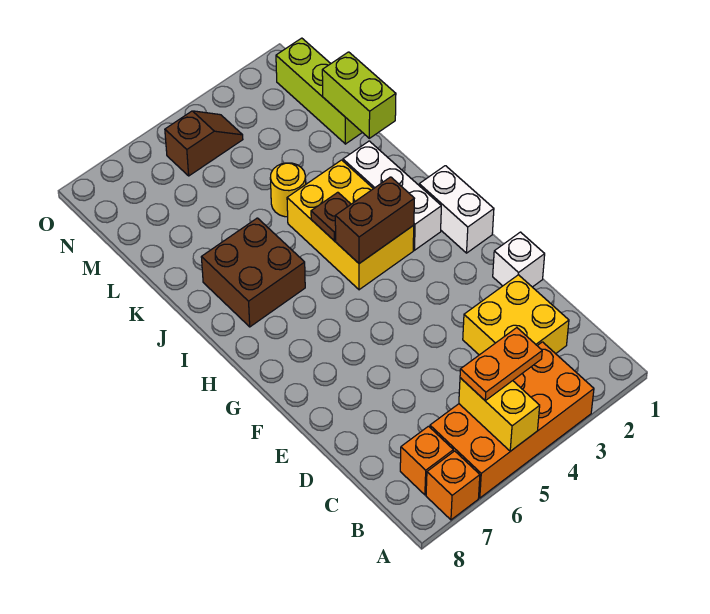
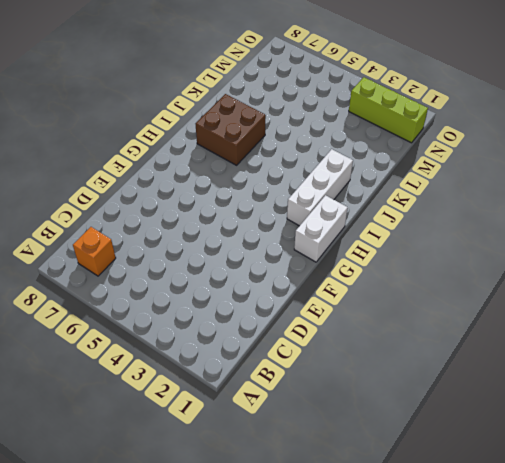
lime brick N1:N3 level 1 -> lime brick L1:N1 level 1
none -> orange brick A3:B6 level 1
none -> orange brick A7 level 1
none -> yellow brick C2:D3 level 1

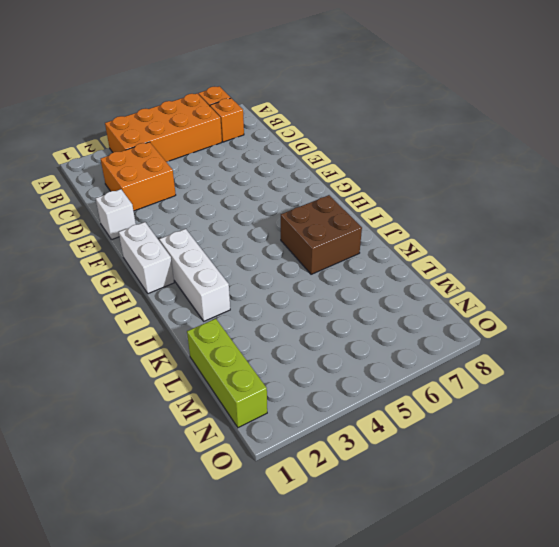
orange brick C2:D3 level 1 -> yellow brick C2:D3 level 1
none -> yellow brick H3:J4 level 1
none -> yellow round brick K4 level 1
none -> brown slope N4:N5 level 1 top 5

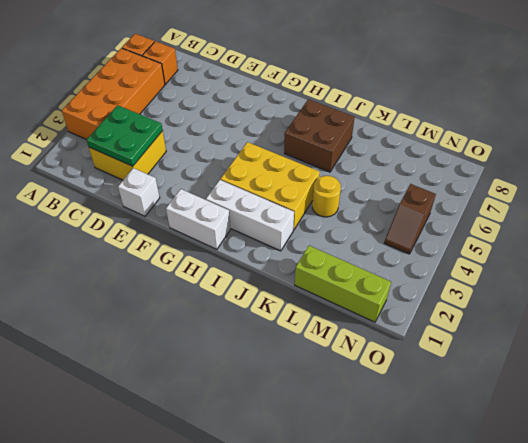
green plate C2:D3 level 2 -> none
none -> yellow brick A5:B5 level 2
none -> brown brick H3:H4 level 2
none -> brown plate I4 level 2

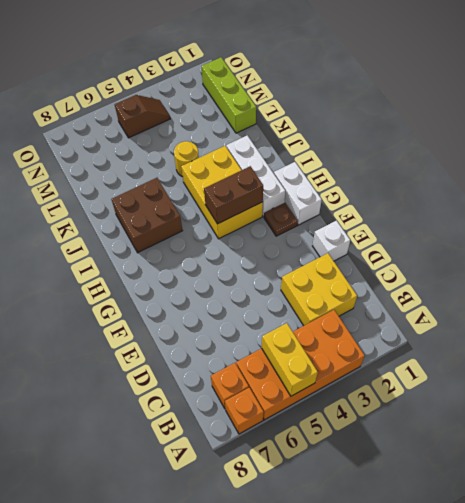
brown plate G2 level 1 -> brown plate I4 level 2
none -> lime brick K1:L1 level 2
none -> orange plate B4:B5 level 3

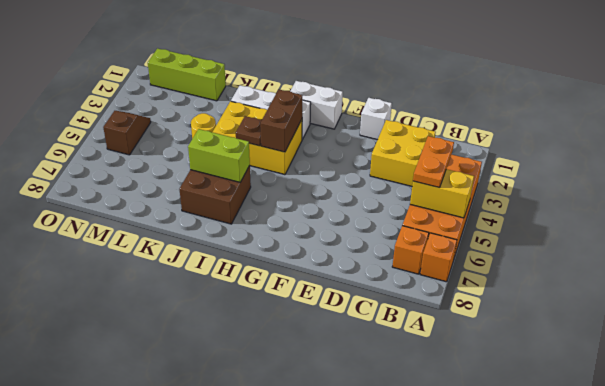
lime brick I6:J6 level 2 -> lime brick K1:L1 level 2

